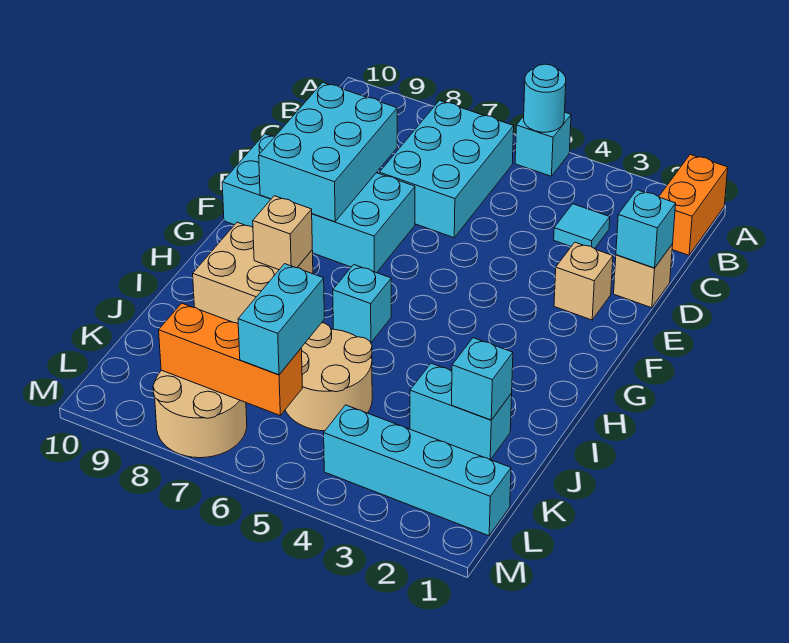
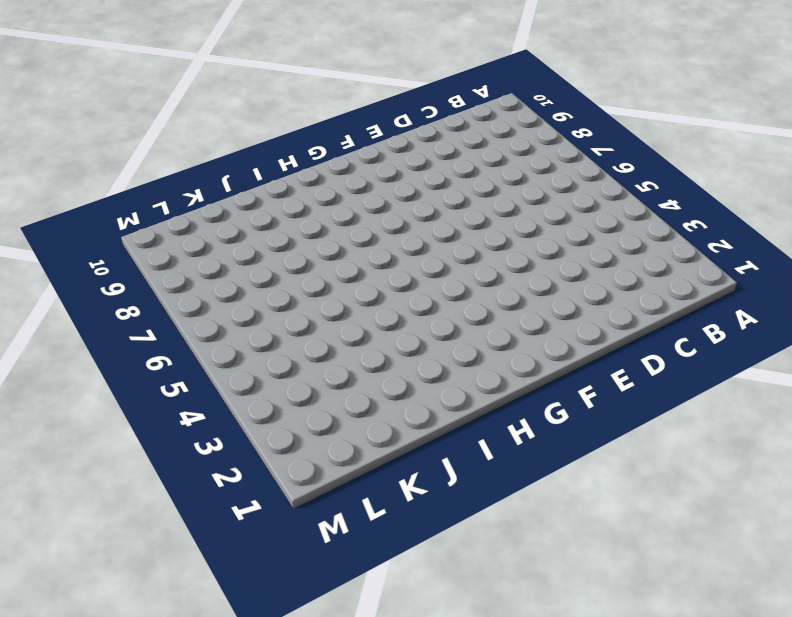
none -> orange brick A1:B1 level 1
none -> cyan brick A5 level 1
none -> cyan brick B6:D7 level 1

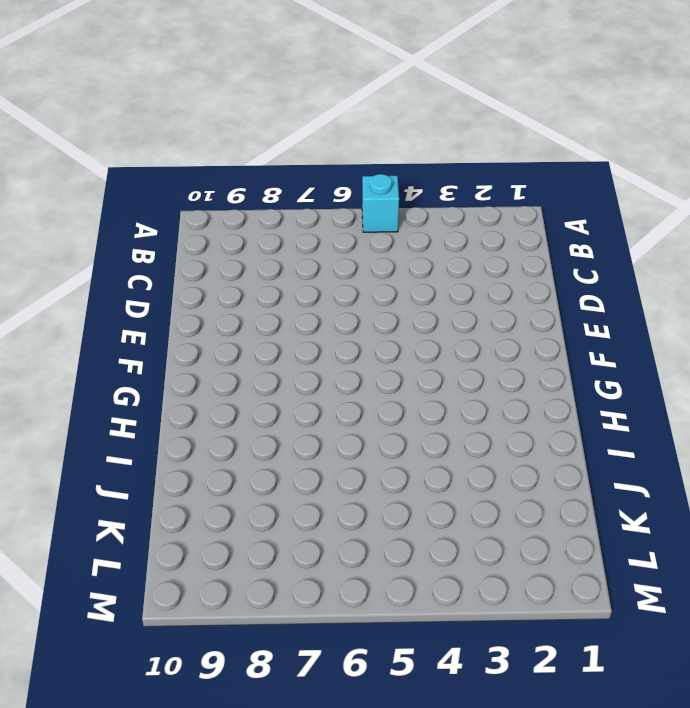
none -> orange brick A1:B1 level 1
none -> cyan brick B6:D7 level 1
none -> cyan tile C3 level 1

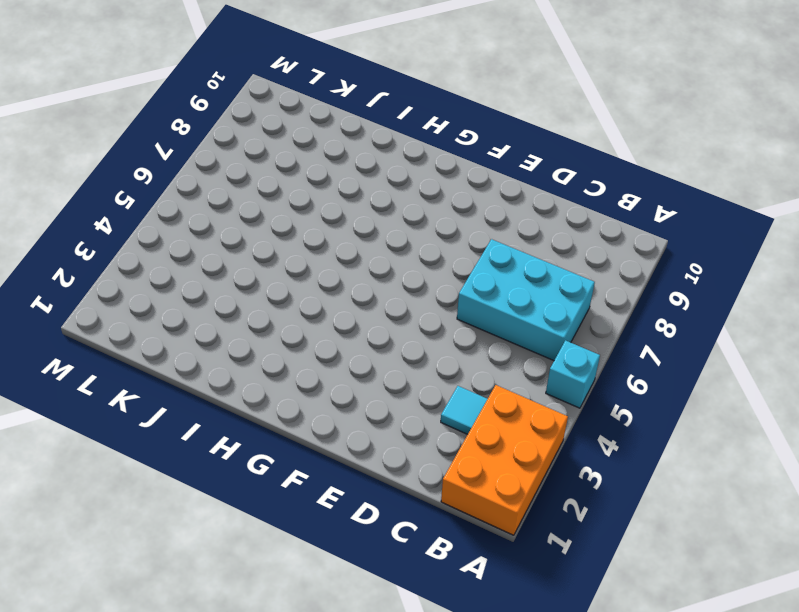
orange brick A1:B3 level 1 -> orange brick A1:B1 level 1
none -> tan brick D1 level 1
none -> tan brick E2 level 1
none -> cyan brick E7:F10 level 1

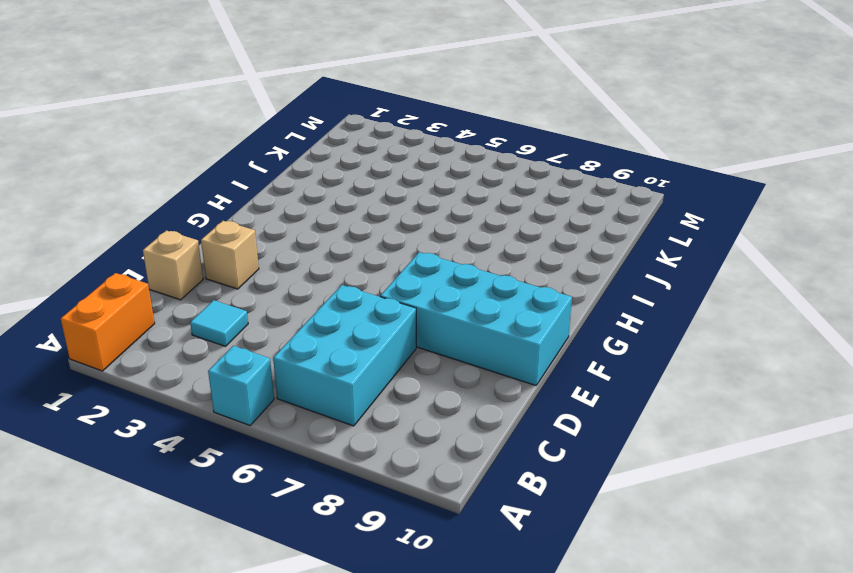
none -> cyan brick H6 level 1
none -> tan brick H8:I9 level 1
none -> cyan brick J2:J3 level 1

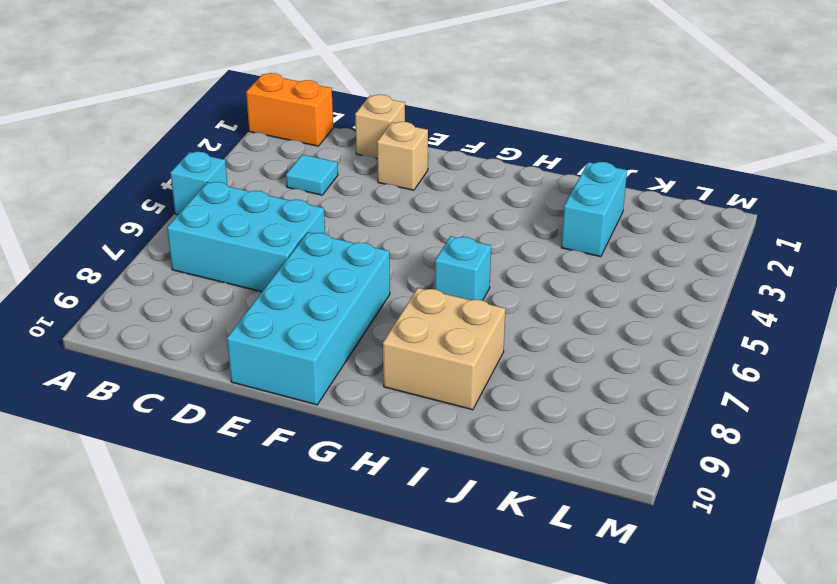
none -> tan round brick J5:K6 level 1
none -> cyan brick L1:L4 level 1
none -> tan round brick L7:M8 level 1

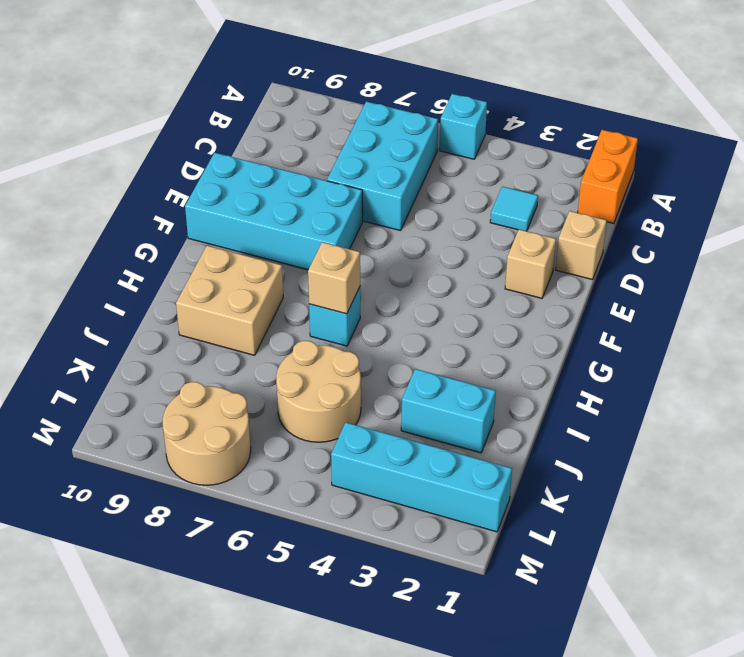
tan brick H6 level 2 -> tan brick H8 level 2
none -> cyan round brick A5 level 2
none -> cyan brick D1 level 2
none -> cyan brick D8:F9 level 2

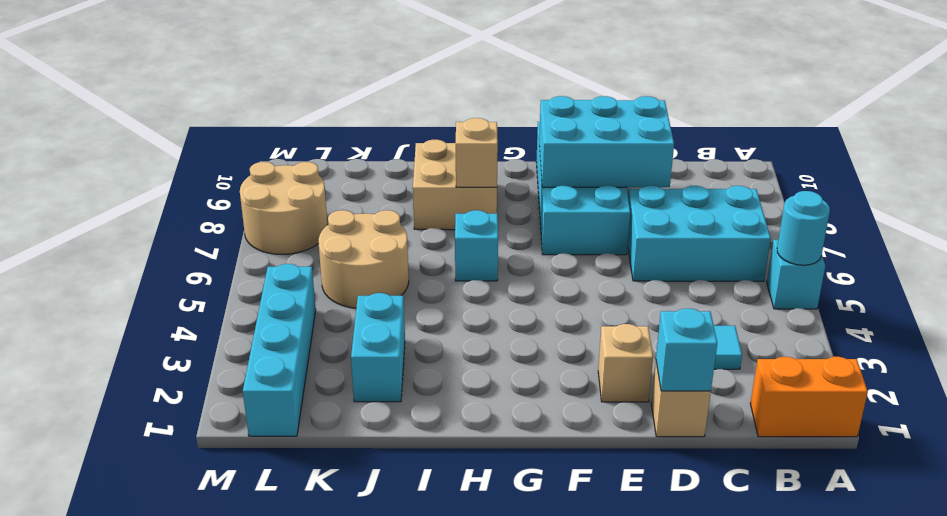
none -> cyan brick J2 level 2
none -> orange brick L6:L8 level 2
none -> cyan brick K6:L6 level 3

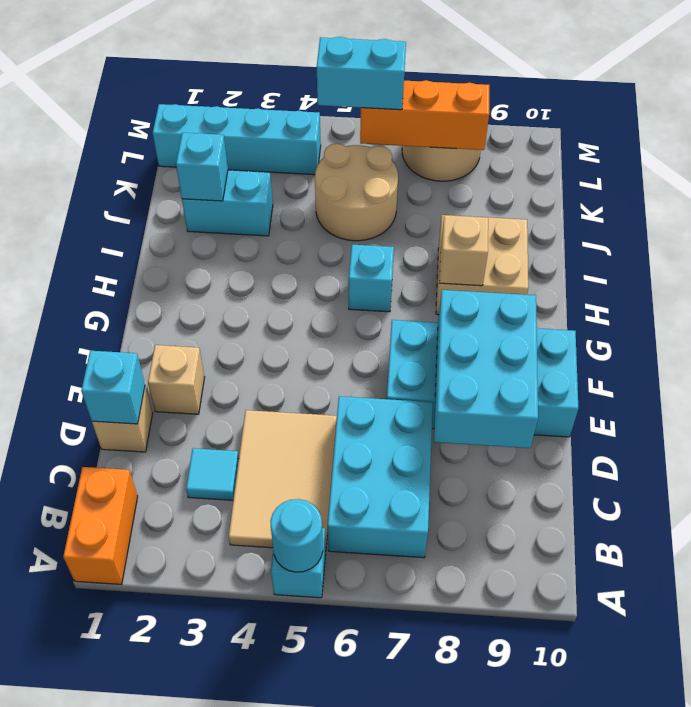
tan tile B4:D5 level 1 -> none
cyan brick L5:L6 level 3 -> cyan brick K6:L6 level 3

